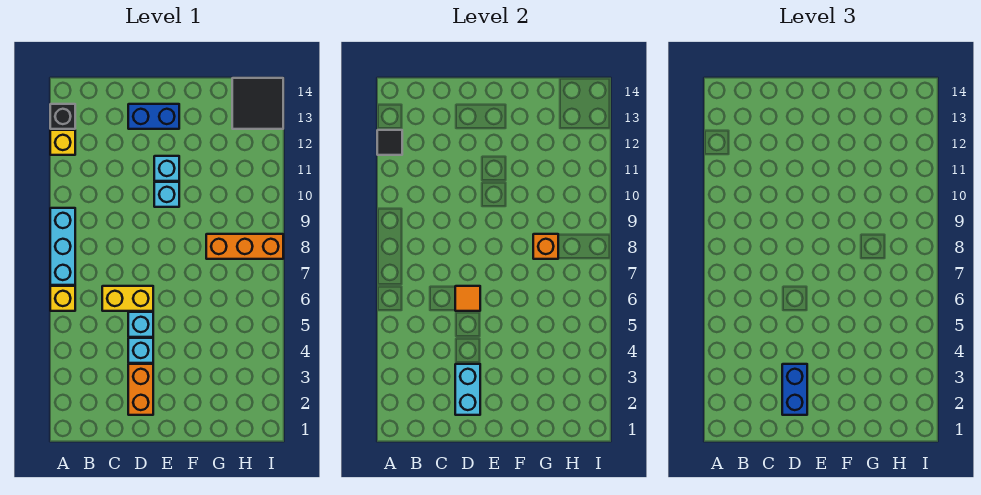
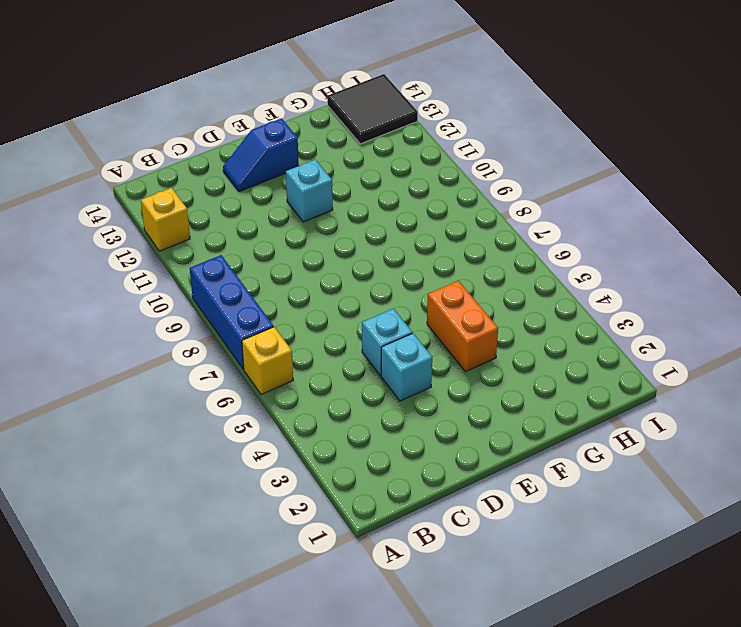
blue brick A7:A9 level 1 -> cyan brick A7:A9 level 1
blue slope D13:E13 level 1 top E -> blue brick D13:E13 level 1
orange brick F4:F5 level 1 -> orange brick D2:D3 level 1
none -> black brick A13 level 1
none -> yellow brick C6:D6 level 1
none -> cyan brick E10 level 1

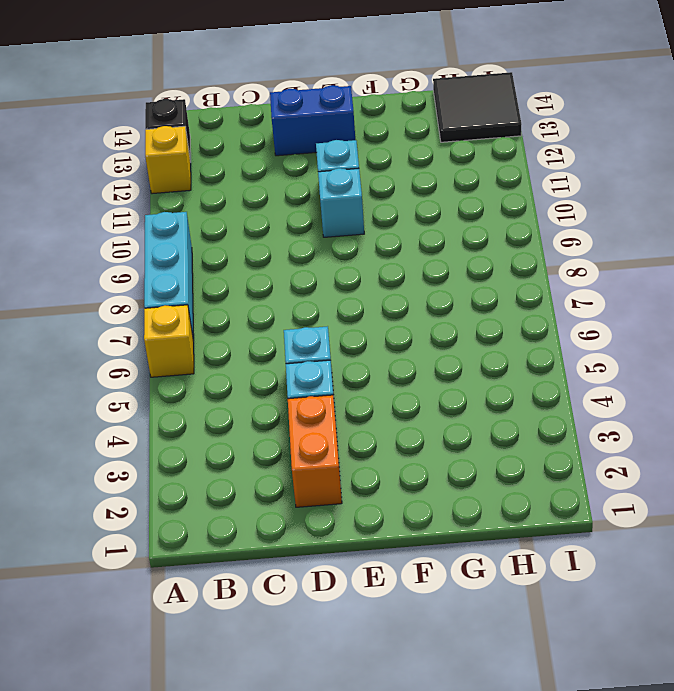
none -> yellow brick C6:D6 level 1
none -> orange brick G8:I8 level 1
none -> black tile A12 level 2

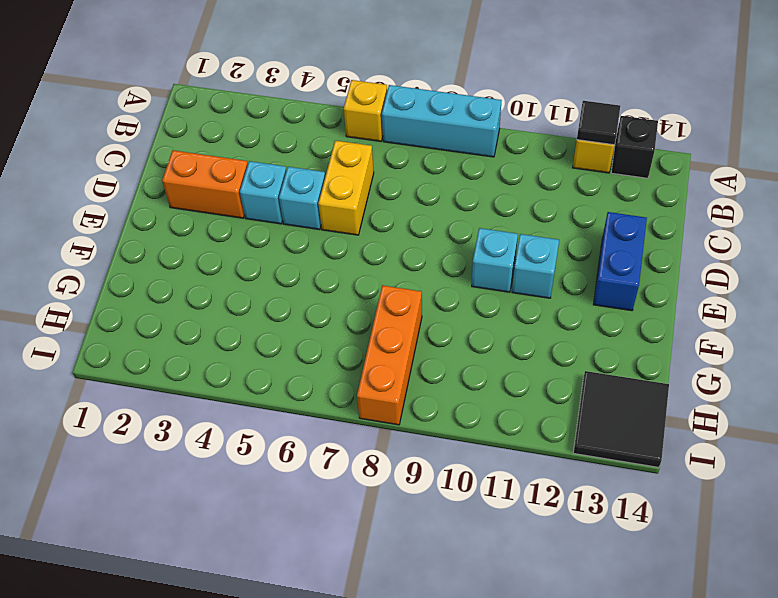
none -> cyan brick D2:D3 level 2
none -> orange tile D6 level 2
none -> orange brick G8 level 2

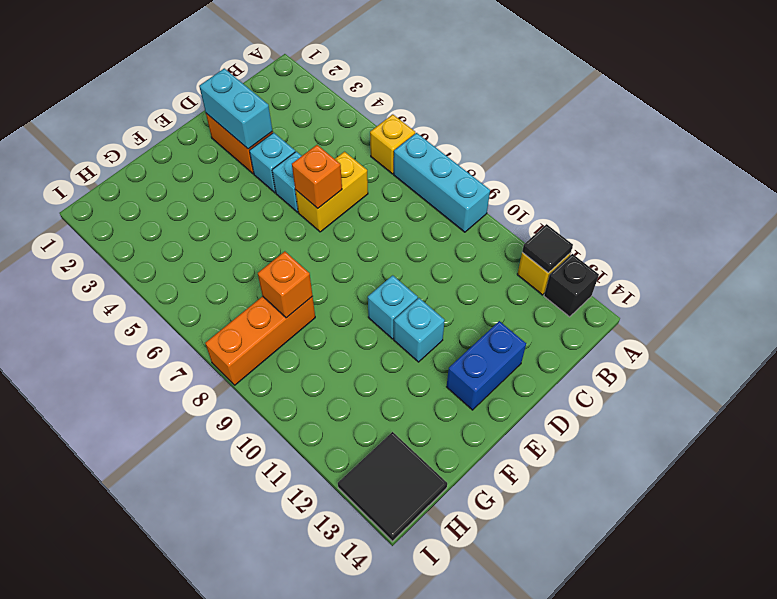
orange brick D6 level 2 -> orange tile D6 level 2
none -> blue brick D2:D3 level 3

